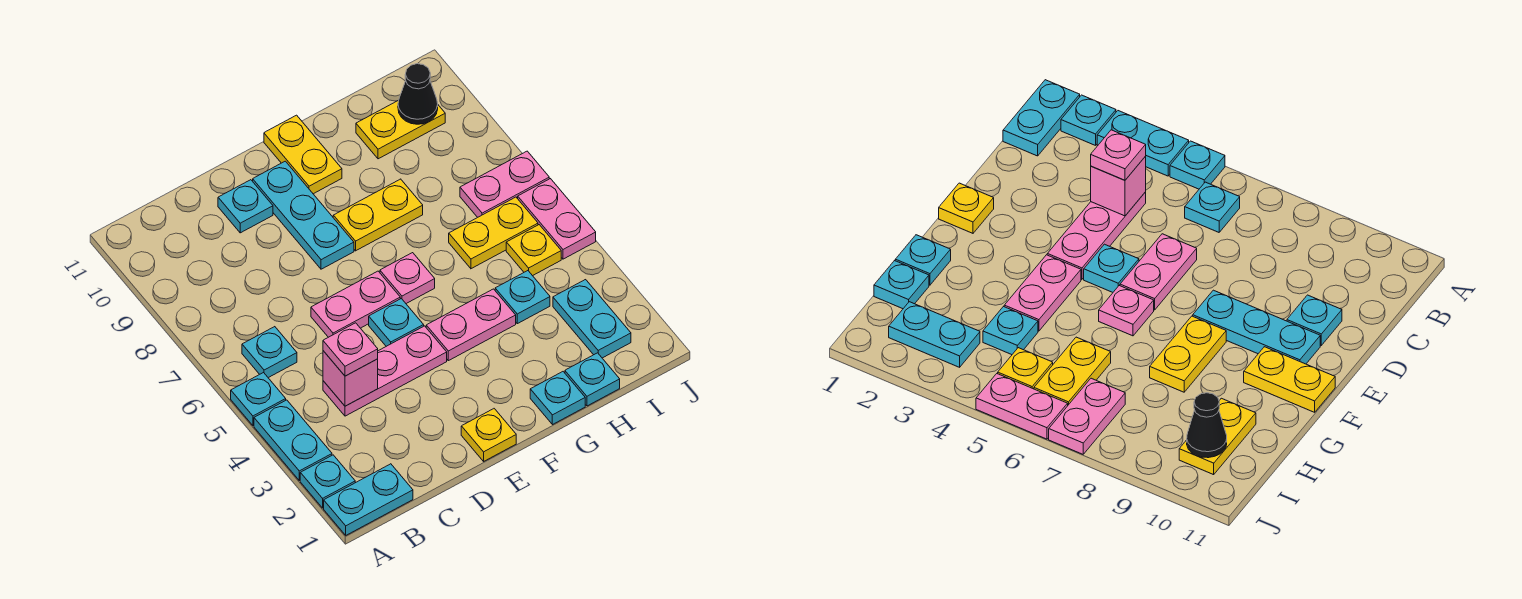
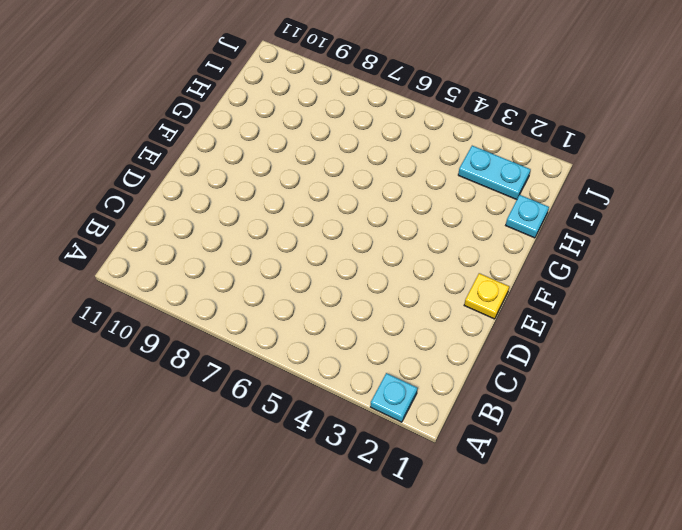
none -> cyan plate A1:B1 level 1
none -> cyan plate A3:A4 level 1
none -> cyan plate A5 level 1

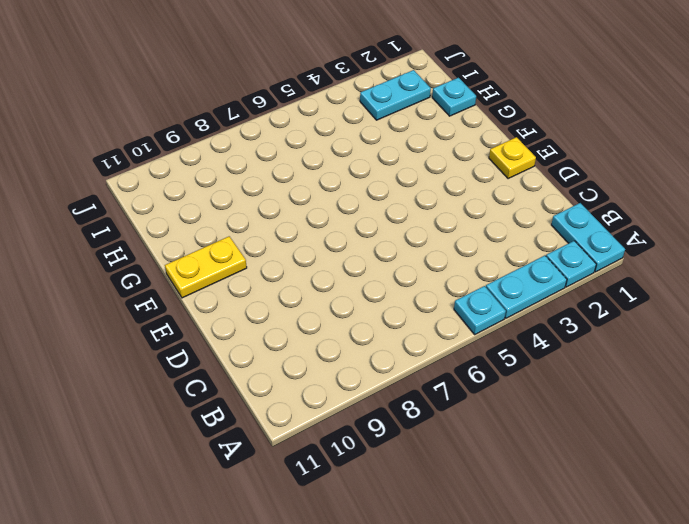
none -> cyan plate B6 level 1
none -> pink plate C4:E4 level 1
none -> pink plate D6:E6 level 1

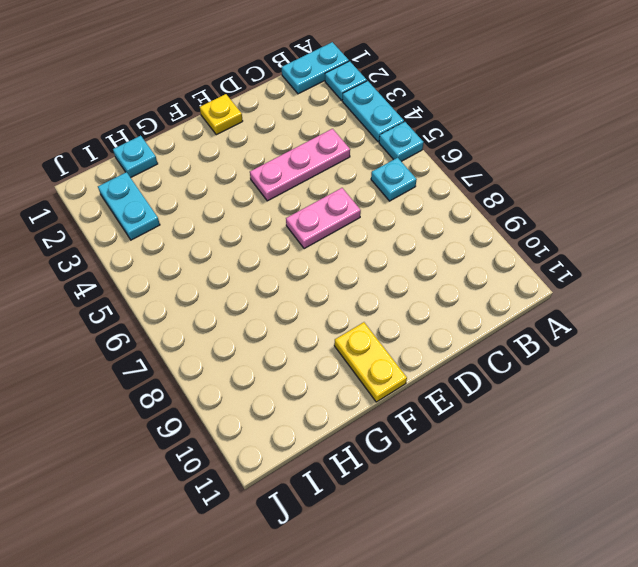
none -> cyan plate D10 level 1
none -> cyan plate E5 level 1
none -> cyan plate E8:E10 level 1

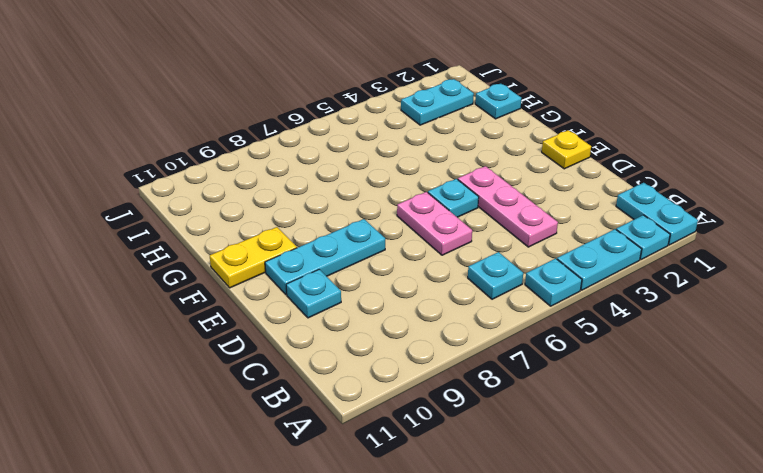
none -> pink plate F4:G4 level 1
none -> pink plate F6 level 1
none -> yellow plate F8:G8 level 1

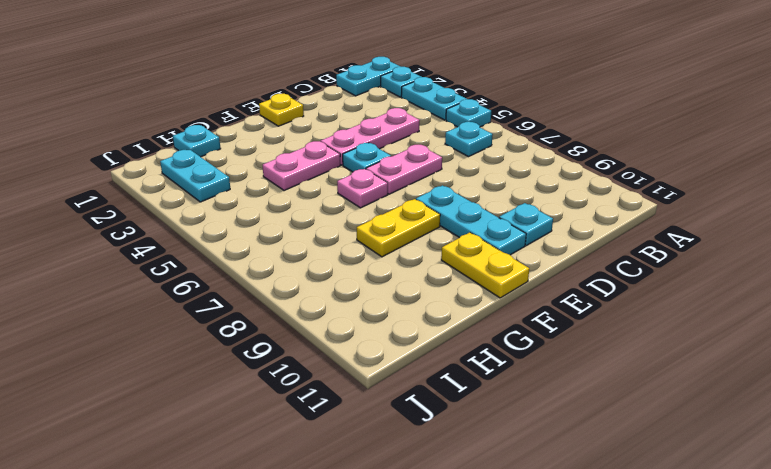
none -> cyan plate G1 level 1
none -> cyan plate H4 level 1
none -> yellow plate H6:I6 level 1

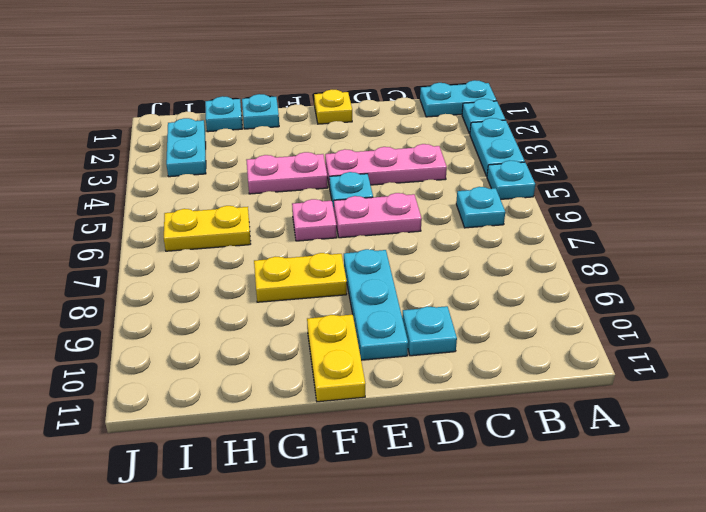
none -> cyan plate H4 level 1
none -> yellow plate H10:I10 level 1
none -> yellow plate I5 level 1

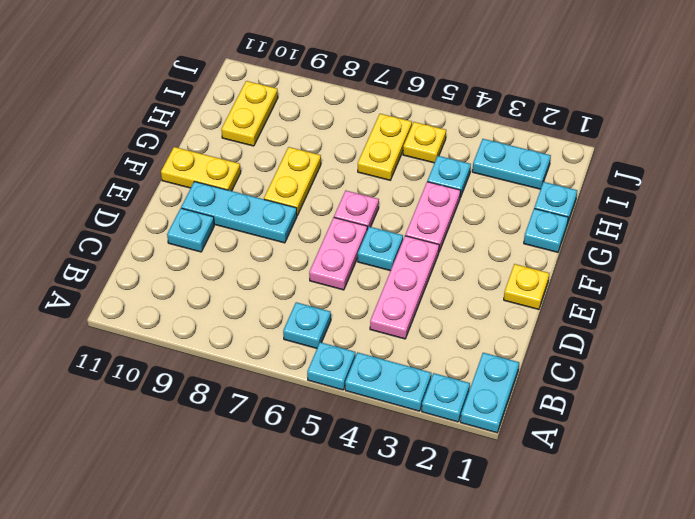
none -> pink plate I7:J7 level 1
none -> pink plate J5:J6 level 1
none -> pink brick C4 level 2

